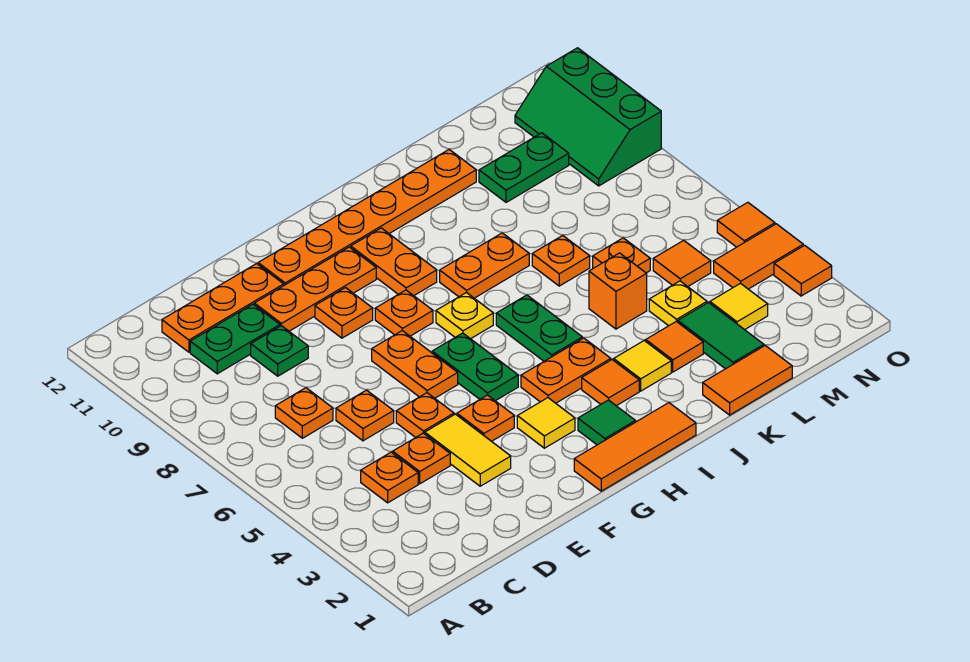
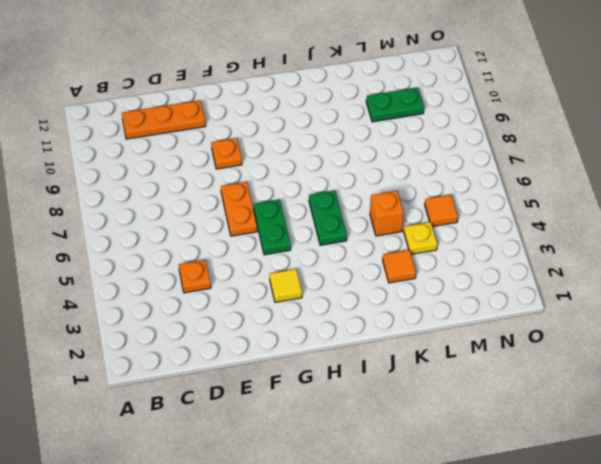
none -> orange plate C4 level 1
none -> orange plate C7 level 1
none -> green plate C10:D10 level 1
none -> orange plate D6 level 1

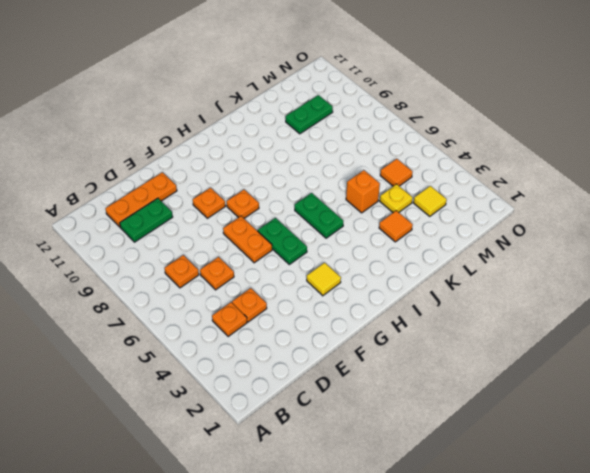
none -> green plate D9 level 1
none -> yellow tile E3:E4 level 1
none -> orange plate E5 level 1
none -> orange plate E10:G10 level 1

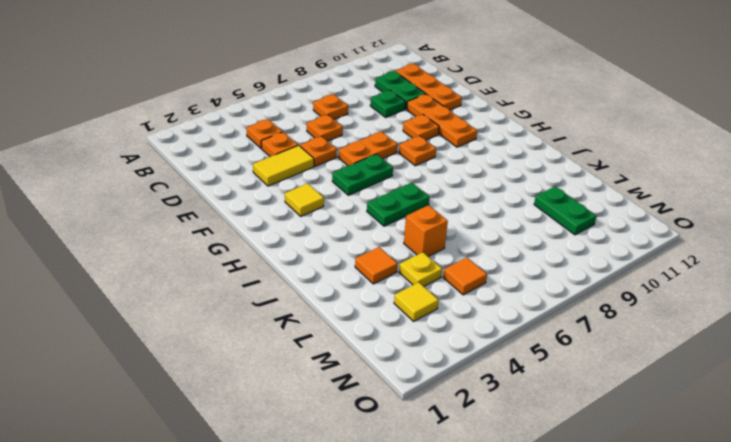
none -> orange plate F4 level 1
none -> orange plate F11:K11 level 1
none -> orange tile G1:I1 level 1
none -> green tile H2 level 1

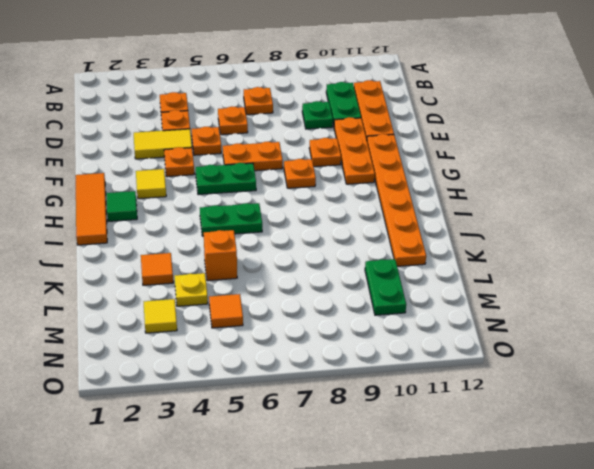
none -> orange plate H4:I4 level 1
none -> yellow plate H7 level 1
none -> orange plate H9:H10 level 1
none -> orange tile I3 level 1

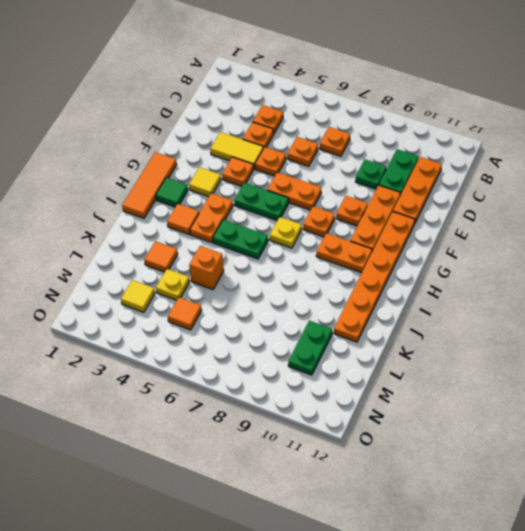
none -> orange plate I8:J8 level 1
none -> yellow tile J3 level 1
none -> orange tile K1:L1 level 1
none -> orange plate K7 level 1

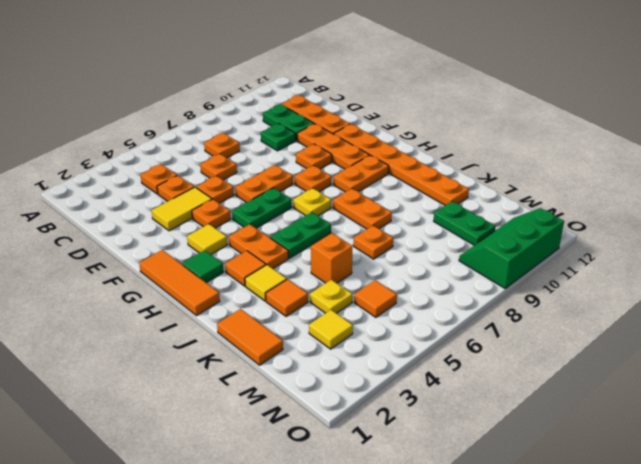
none -> green tile L2:L3 level 1
none -> orange plate L6 level 1
none -> orange tile N4:O4 level 1
none -> orange tile O3 level 1

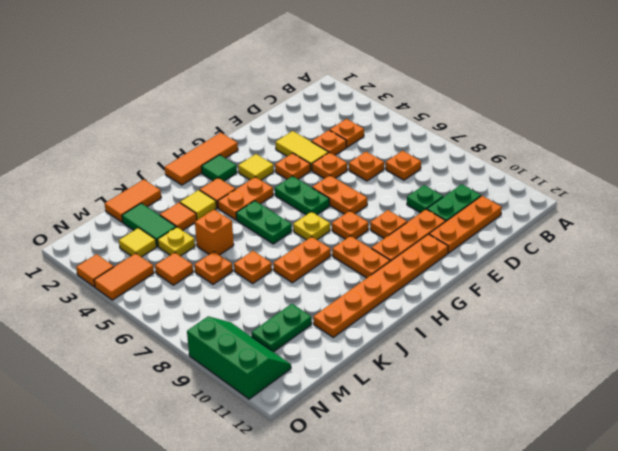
none -> orange tile O5 level 1

